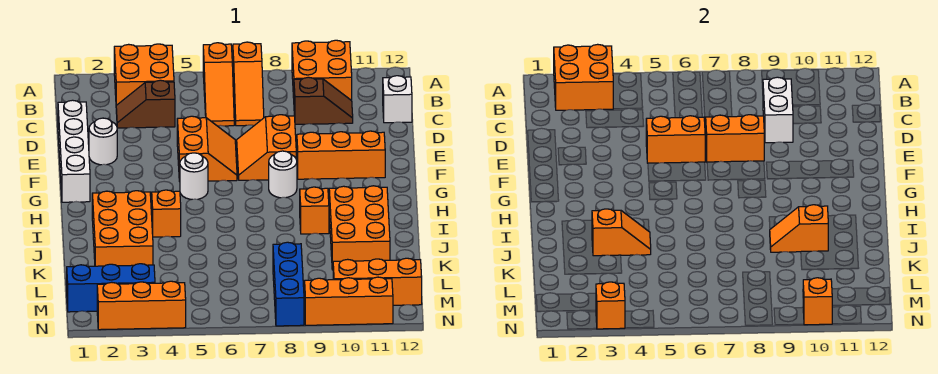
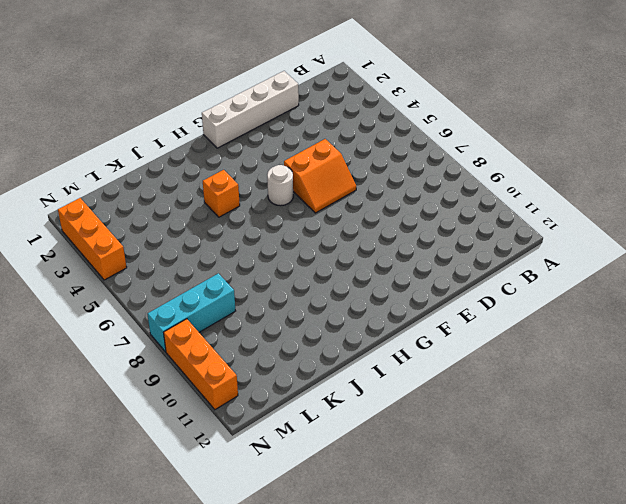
cyan brick L8:N8 level 1 -> blue brick L8:N8 level 1
none -> orange brick A3:B4 level 1
none -> orange slope A6:C6 level 1 top A
none -> orange slope A7:C7 level 1 top A
none -> orange brick A9:B10 level 1

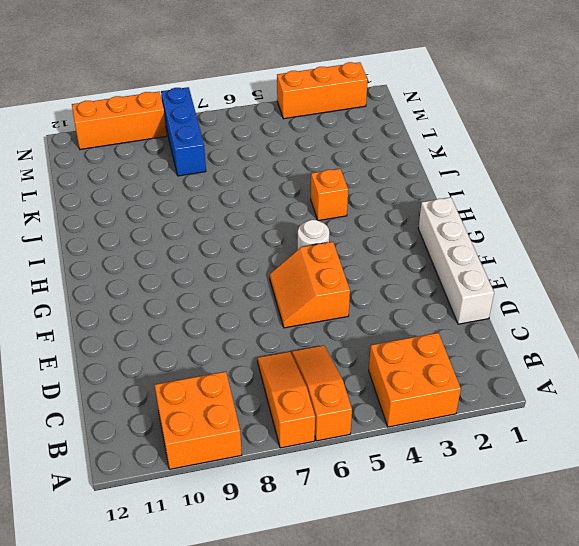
none -> brown slope C3:C4 level 1 top 4
none -> brown slope C9:C10 level 1 top 9
none -> white brick C12 level 1
none -> white round brick E2 level 1

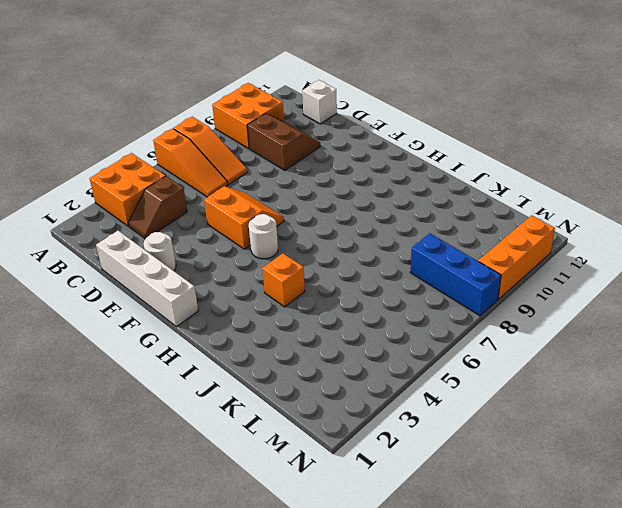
brown slope C9:D10 level 1 top 9 -> brown slope C9:C10 level 1 top 9
none -> orange slope E7:F8 level 1 top 8
none -> orange brick F9:F11 level 1
none -> white round brick G8 level 1
none -> orange brick I2:K3 level 1

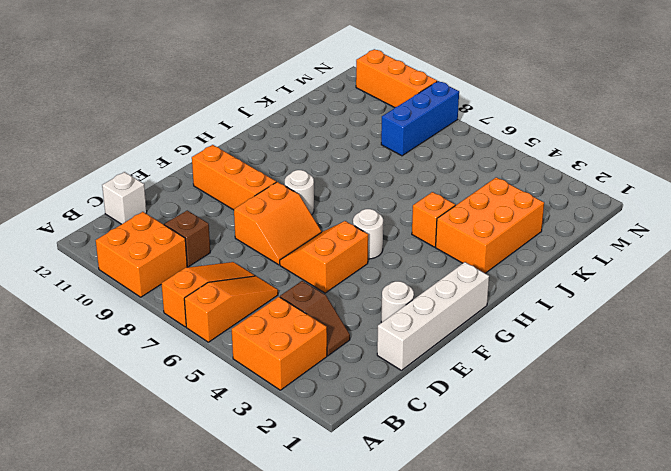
none -> orange brick I9 level 1
none -> orange brick I10:K11 level 1
none -> blue brick M1:M3 level 1
none -> orange brick M10:M12 level 1

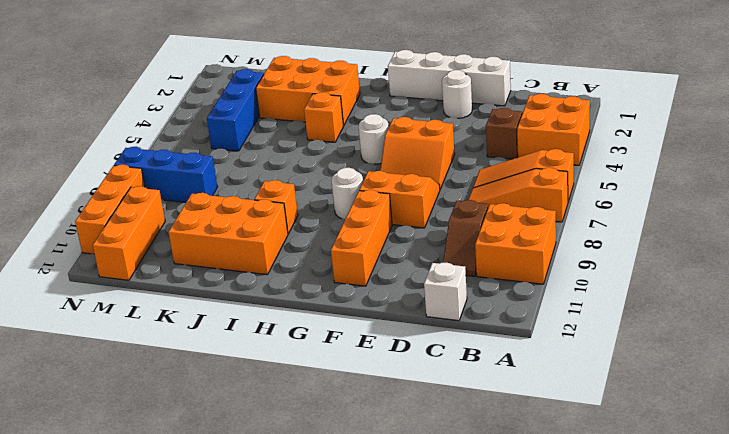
blue brick L3:L5 level 1 -> blue brick M1:M3 level 1
none -> orange brick N2:N4 level 1
none -> orange brick A2:B3 level 2
none -> white brick C9:D9 level 2
none -> orange brick E5:E6 level 2

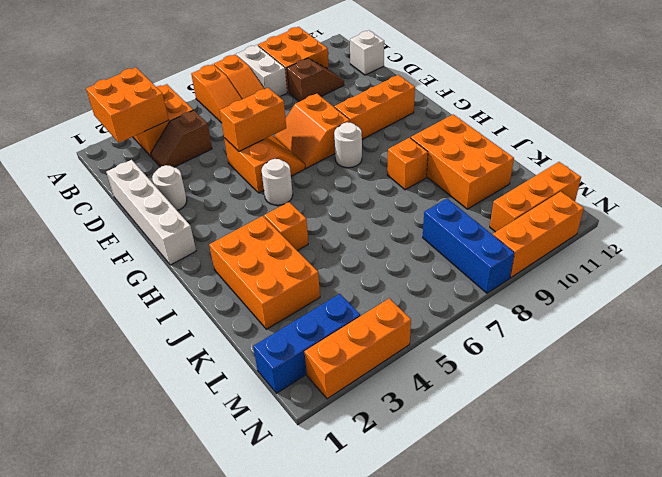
white brick A8:B8 level 1 -> white brick C9:D9 level 2
none -> orange brick E7:E8 level 2
none -> orange slope J3:J4 level 2 top 3
none -> orange slope J9:J10 level 2 top 10
none -> orange brick N3 level 2

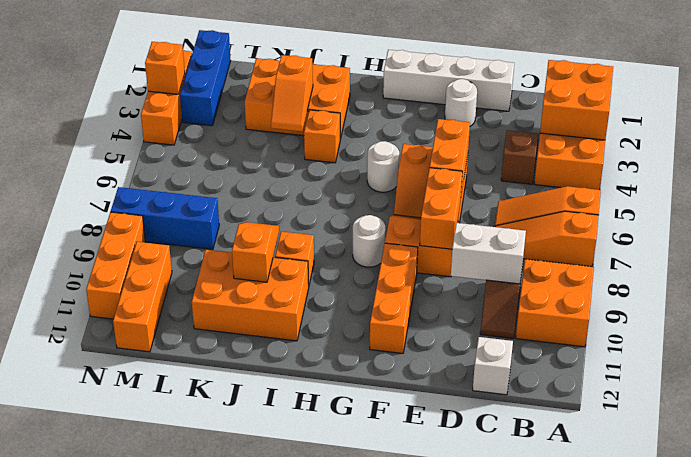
none -> orange brick N10 level 2

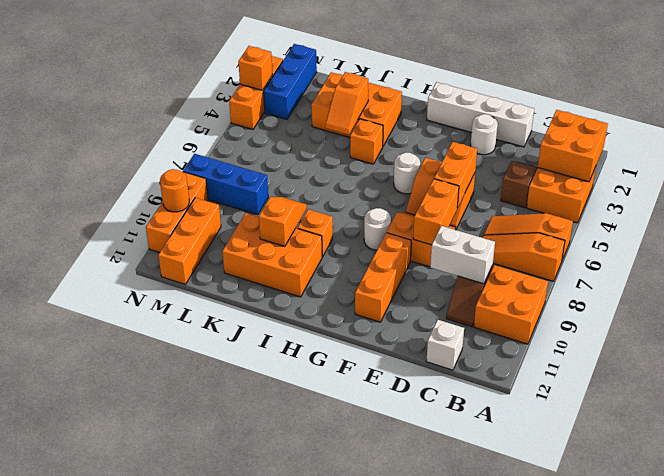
orange round brick N10 level 2 -> orange brick N10 level 2

